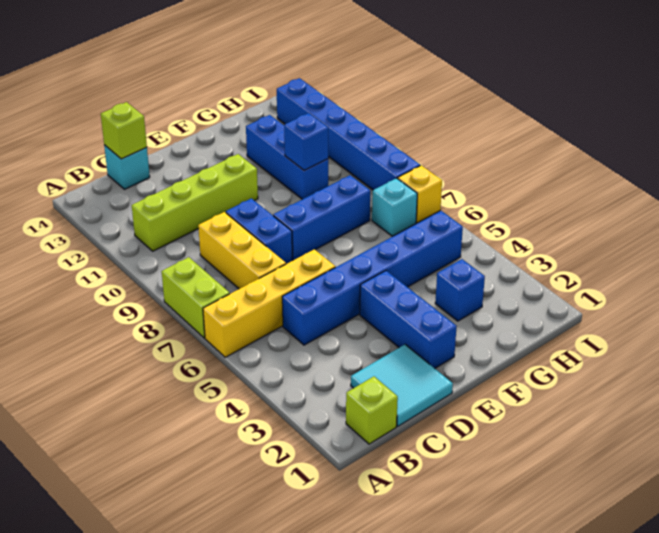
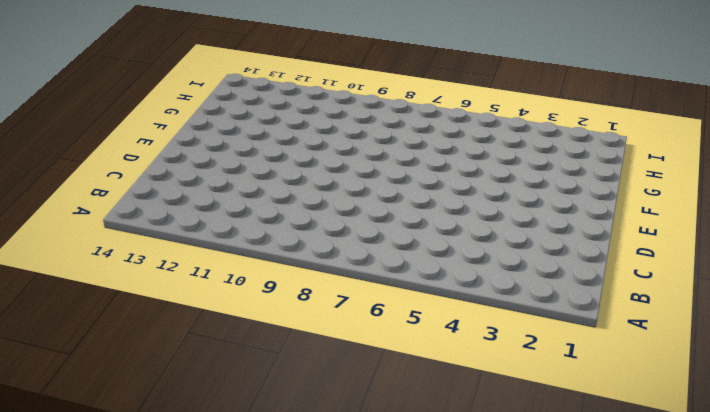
none -> yellow brick A6:D6 level 1
none -> lime brick A7:A8 level 1
none -> lime brick B1 level 1

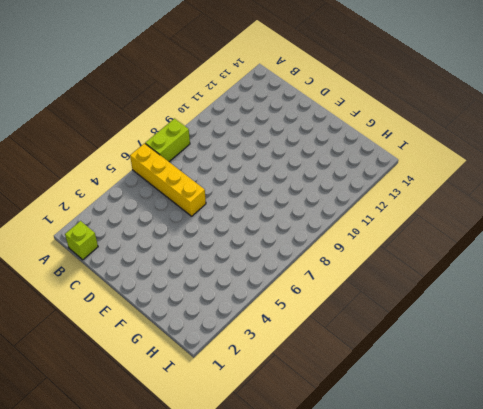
none -> lime brick B11:E11 level 1
none -> cyan tile C1:D2 level 1
none -> blue brick C5:H5 level 1

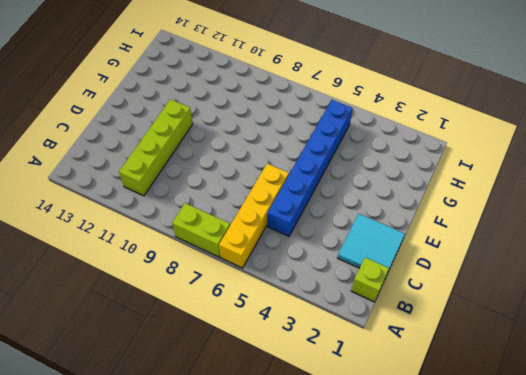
none -> yellow brick C7:C9 level 1
none -> cyan brick C14 level 1
none -> blue brick D8:D9 level 1

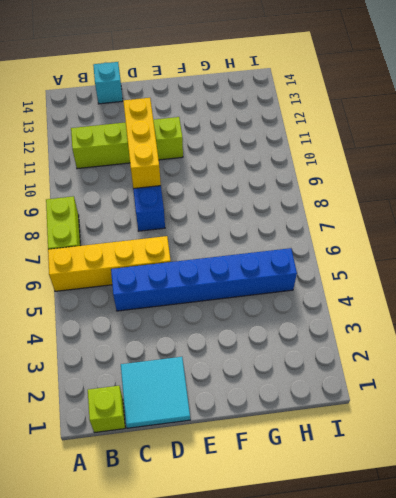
yellow brick D9:D11 level 2 -> yellow brick C7:C9 level 1
none -> blue brick E2:E4 level 1
none -> blue brick E8:G8 level 1
none -> blue brick G3 level 1

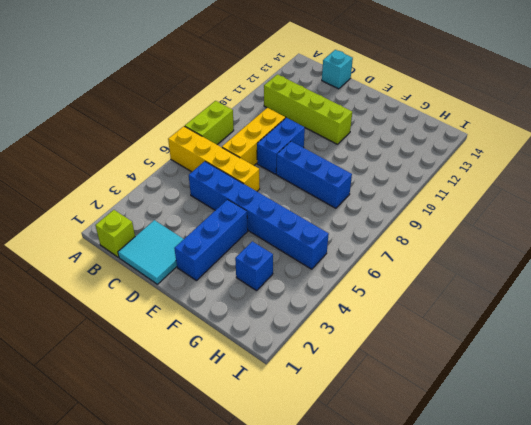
none -> blue brick G10:G12 level 1
none -> cyan brick H7 level 1
none -> yellow brick I7 level 1

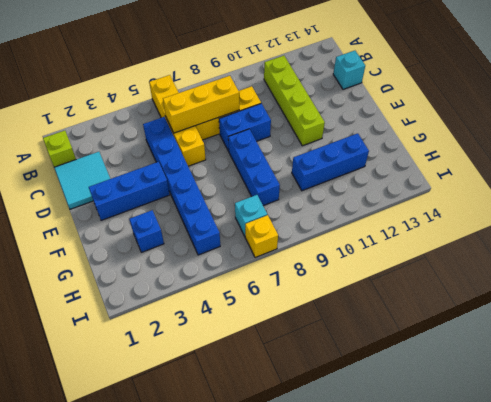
yellow brick C6:C8 level 2 -> none
none -> lime brick A7:A8 level 1
none -> blue brick I8:I13 level 1
none -> lime brick C14 level 2

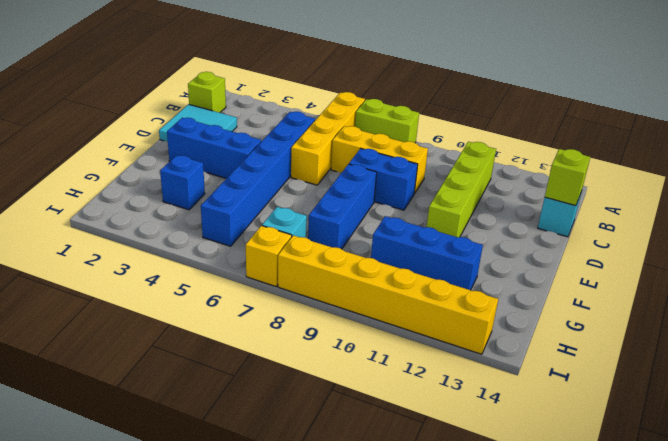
yellow brick I8:I13 level 1 -> blue brick I8:I13 level 1
none -> blue brick G10 level 2

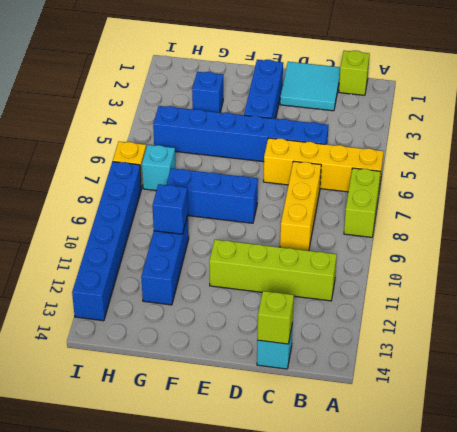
none -> blue brick D8:D9 level 1

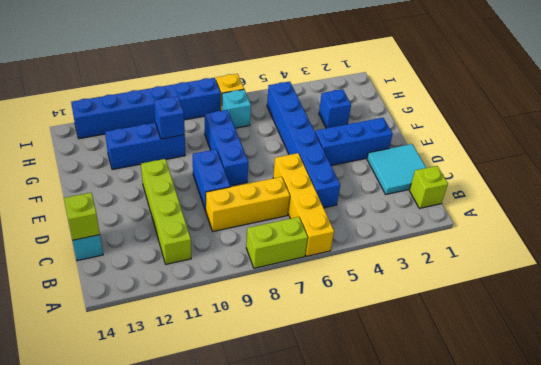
blue brick D9:E9 level 1 -> blue brick D8:D9 level 1

